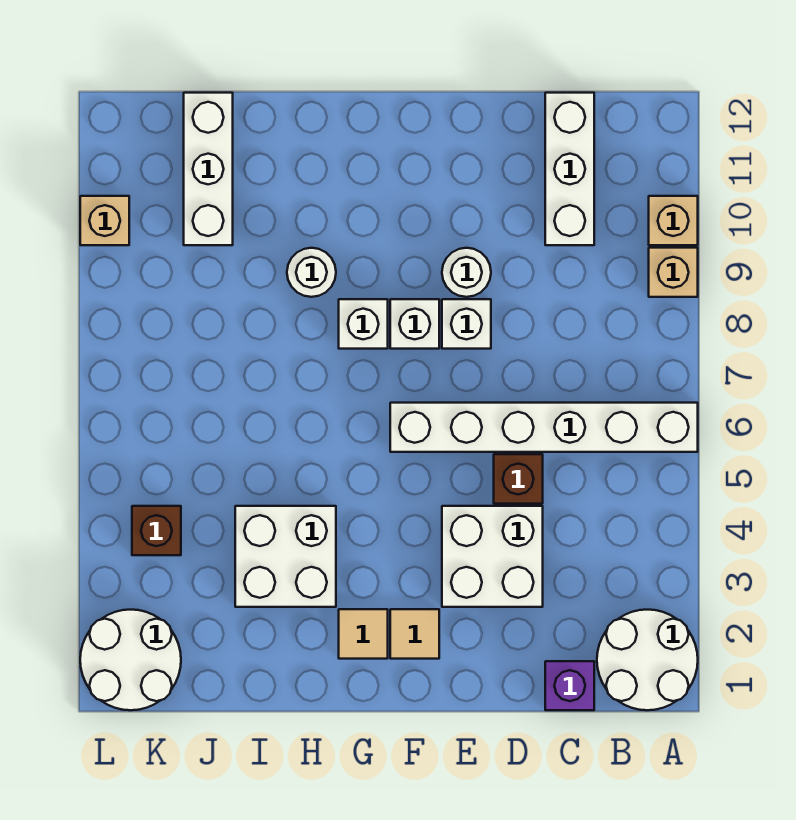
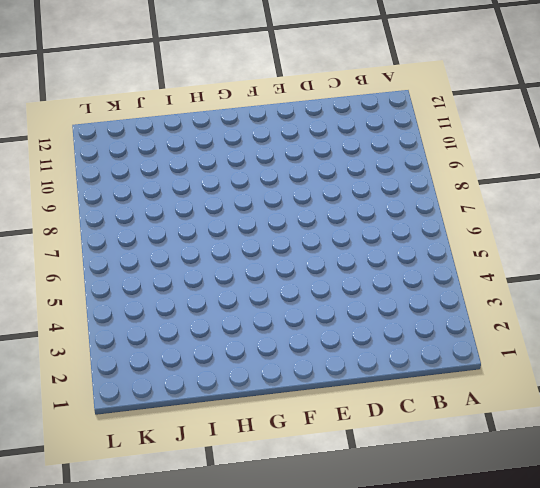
none -> white round brick A1:B2 level 1
none -> white brick A6:F6 level 1
none -> tan brick A9 level 1

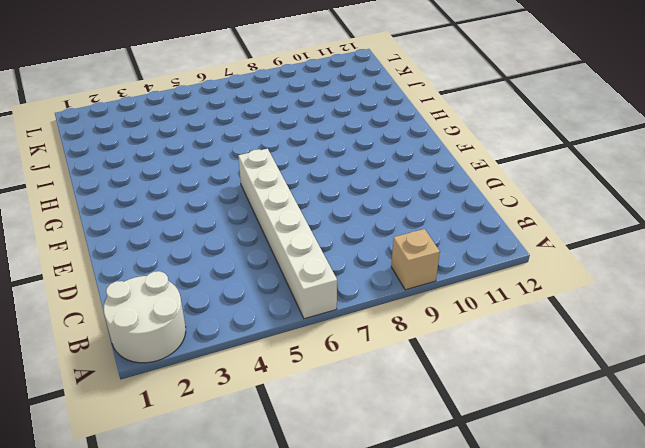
none -> tan brick A10 level 1
none -> purple brick C1 level 1
none -> white brick C10:C12 level 1

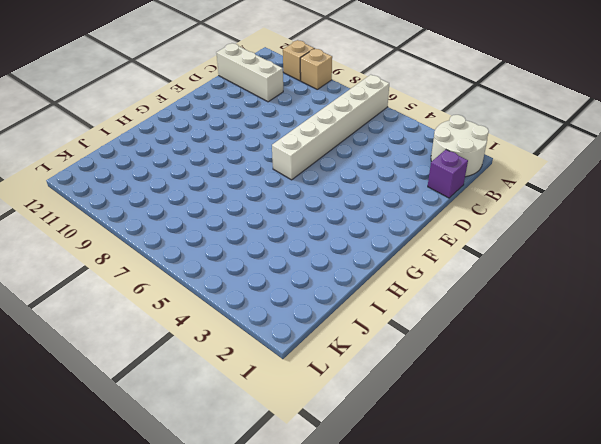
none -> white brick D3:E4 level 1
none -> brown brick D5 level 1
none -> white brick E8 level 1

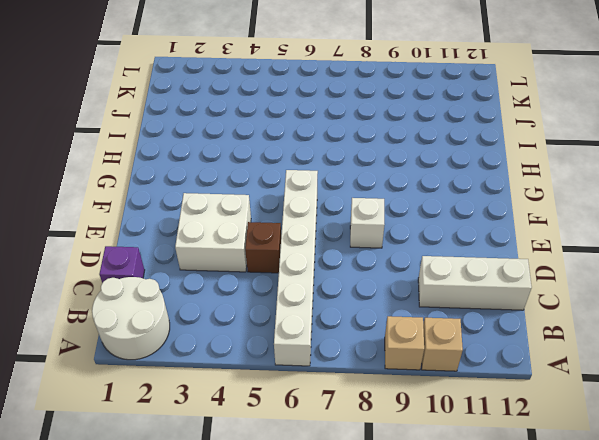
none -> white round brick E9 level 1
none -> tan tile F2 level 1
none -> white brick F8 level 1

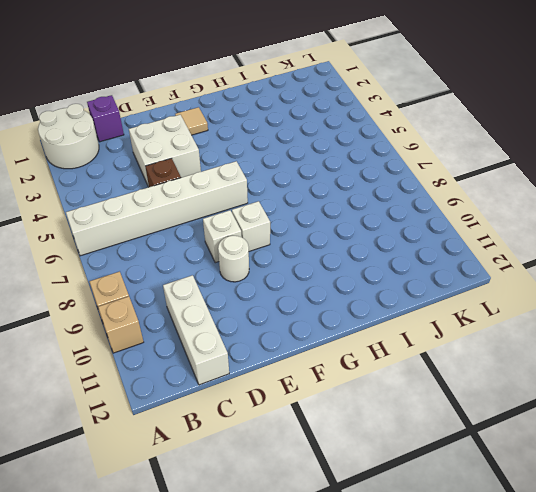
none -> tan tile G2 level 1
none -> white brick G8 level 1
none -> white brick H3:I4 level 1

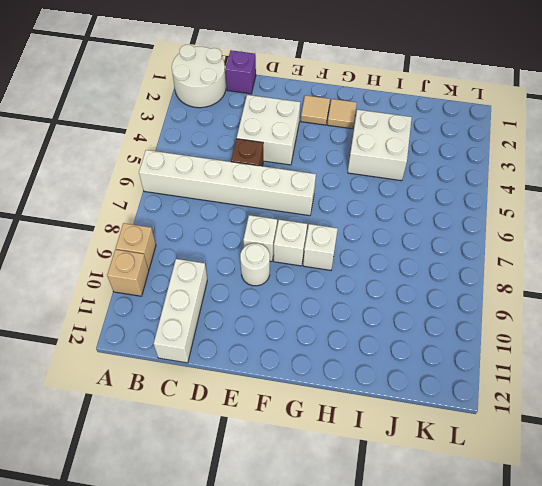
none -> white round brick H9 level 1
none -> white brick J10:J12 level 1
none -> white round brick K1:L2 level 1

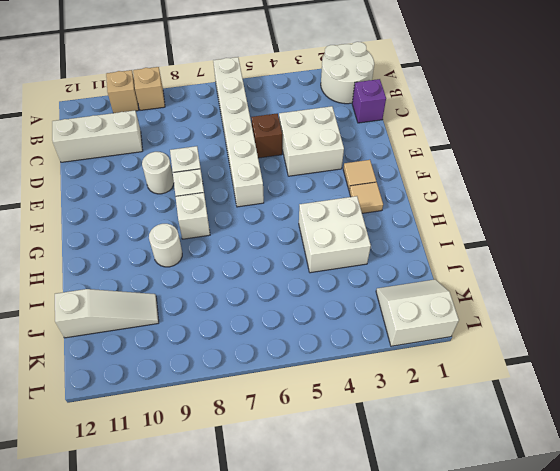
white slope J10:J12 level 1 top 12 -> white brick J10:J12 level 1
white slope K1:L2 level 1 top L -> white round brick K1:L2 level 1
none -> brown brick K4 level 1
none -> tan brick L10 level 1

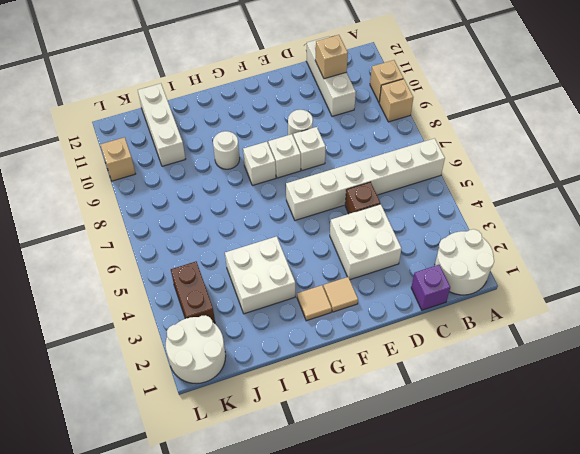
tan brick C11 level 2 -> none
brown brick K3:K4 level 1 -> brown brick K4 level 1

